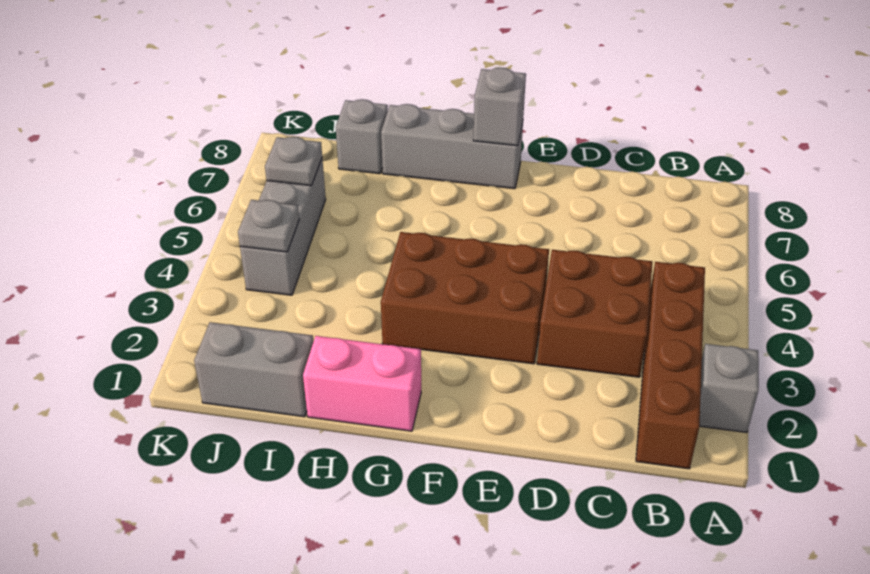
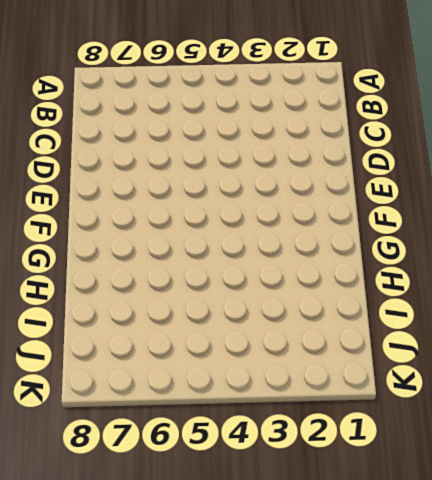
none -> grey brick A2 level 1
none -> brown brick B1:B4 level 1
none -> brown brick C3:D4 level 1

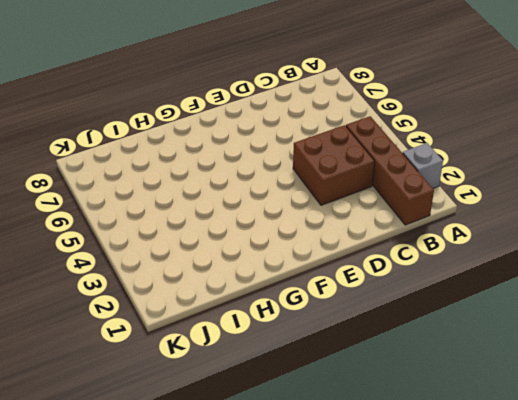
none -> brown brick E3:G4 level 1
none -> grey brick F8:H8 level 1
none -> pink brick G1:H1 level 1

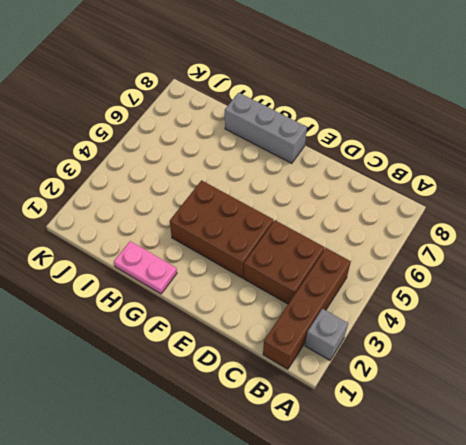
pink plate G1:H1 level 1 -> pink brick G1:H1 level 1
none -> grey brick I1:J1 level 1
none -> grey brick I8 level 1
none -> grey brick J4:J6 level 1

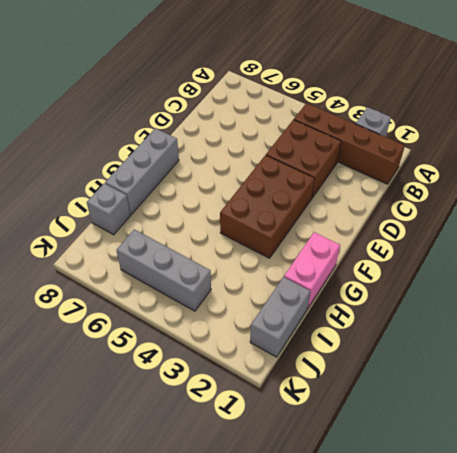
none -> grey brick F8 level 2
none -> grey plate J4 level 2
none -> grey plate J6 level 2

